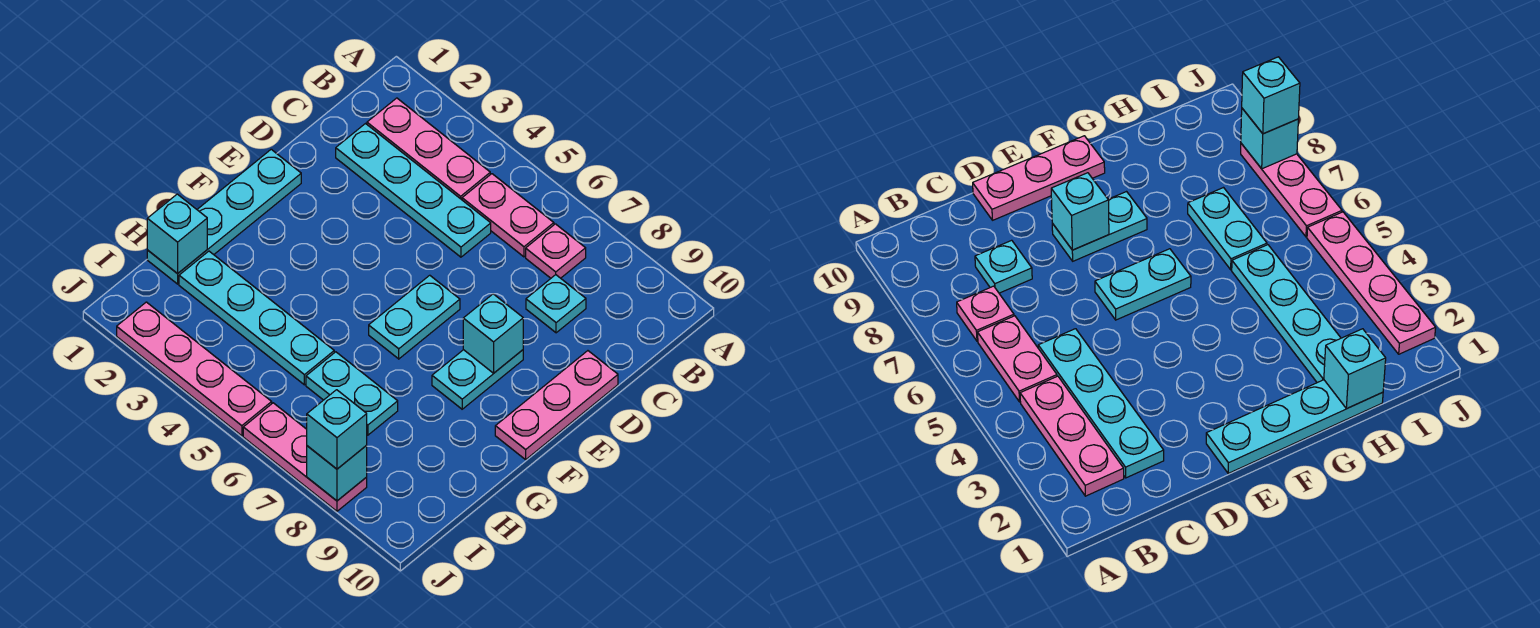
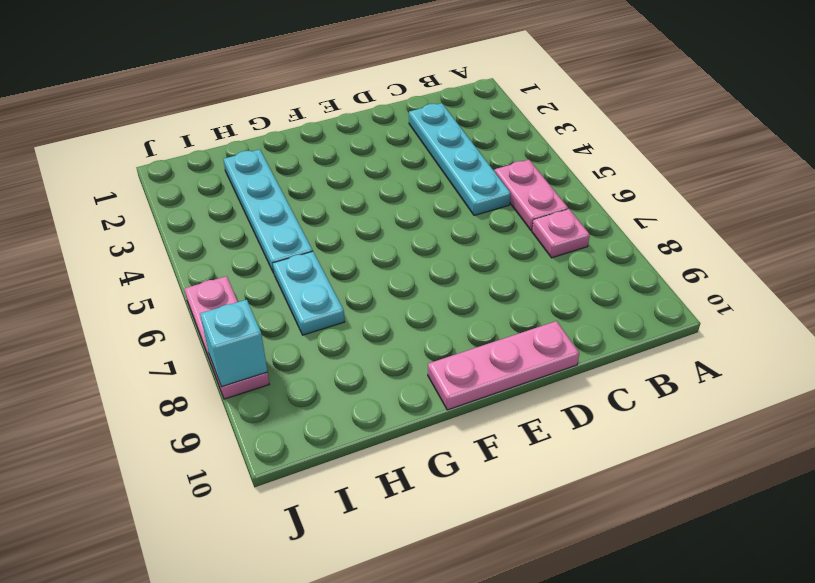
none -> pink plate B2:B4 level 1
none -> cyan plate C8 level 1
none -> cyan plate E1:H1 level 1

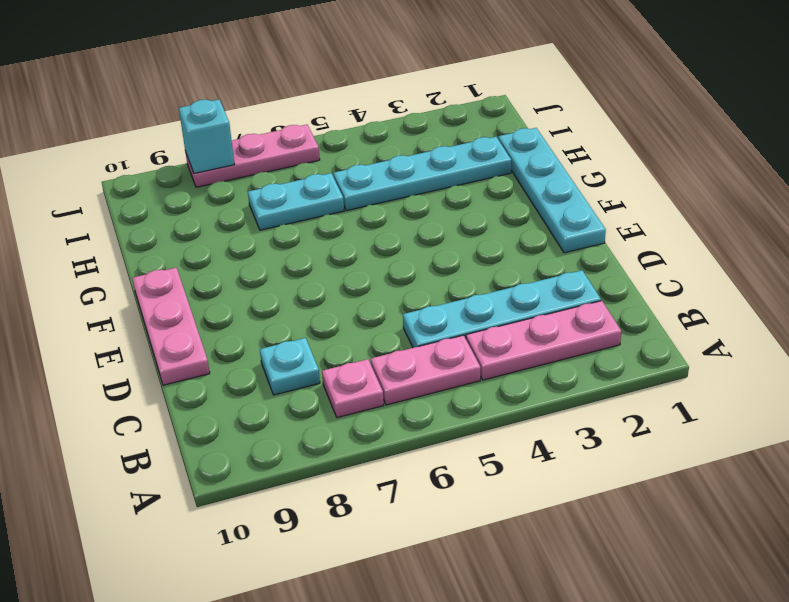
none -> cyan plate E6:F6 level 1
none -> cyan plate E8:F8 level 1
none -> pink plate J2:J5 level 1

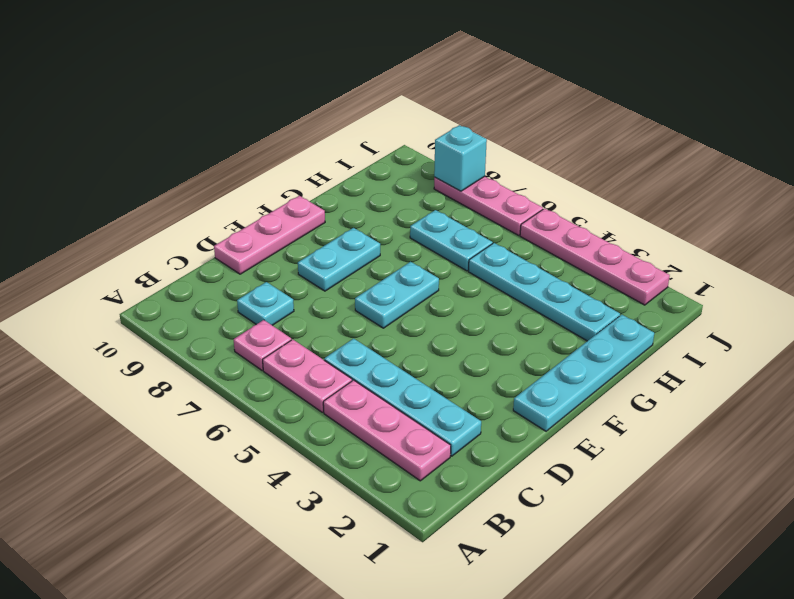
none -> cyan brick E8 level 2
none -> cyan brick H1 level 2
none -> cyan brick J8 level 3

